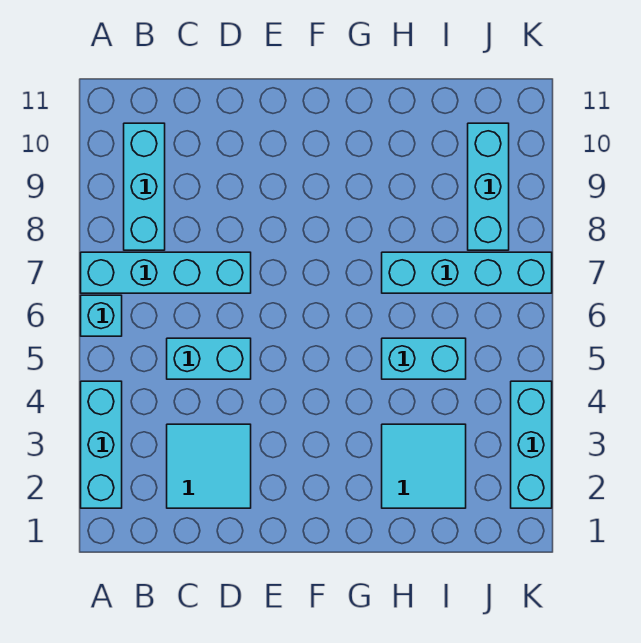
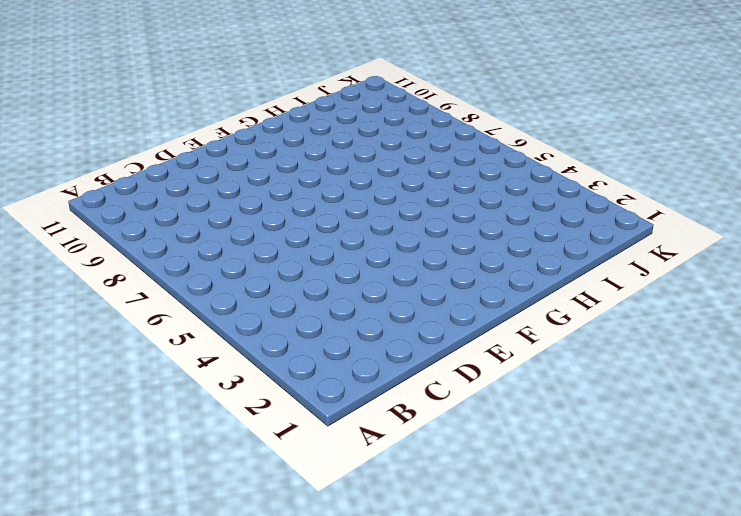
none -> cyan brick A2:A4 level 1
none -> cyan brick A6 level 1

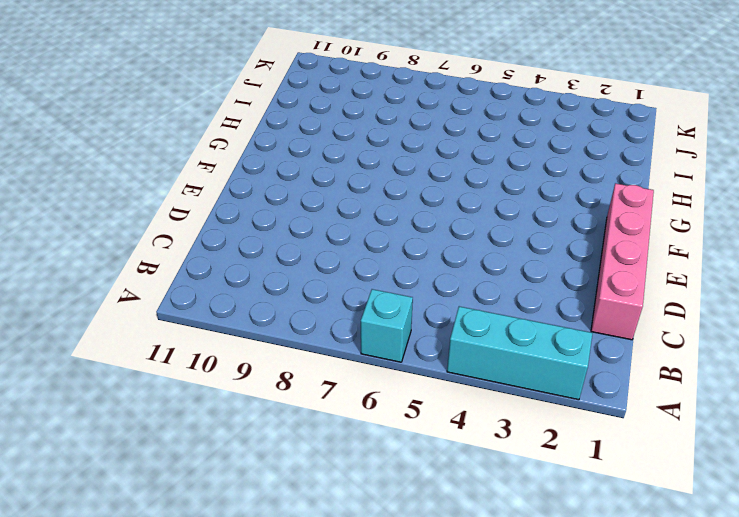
pink brick C1:F1 level 1 -> none
none -> cyan brick A7:D7 level 1
none -> cyan brick B8:B10 level 1

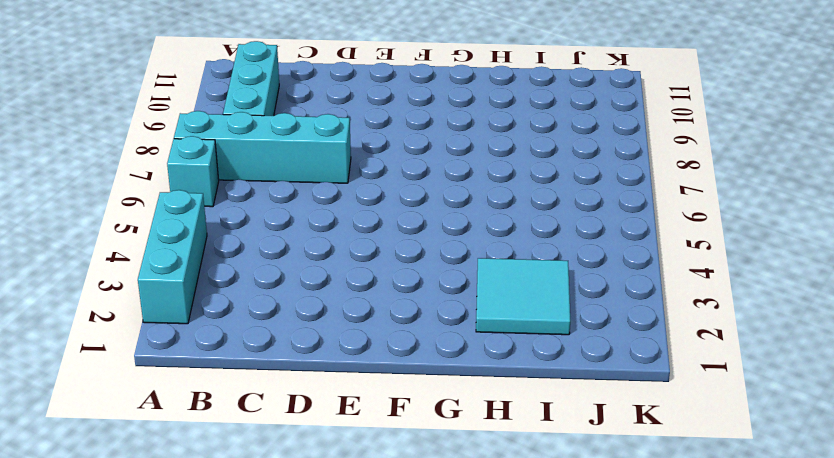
none -> cyan tile C2:D3 level 1
none -> cyan brick C5:D5 level 1

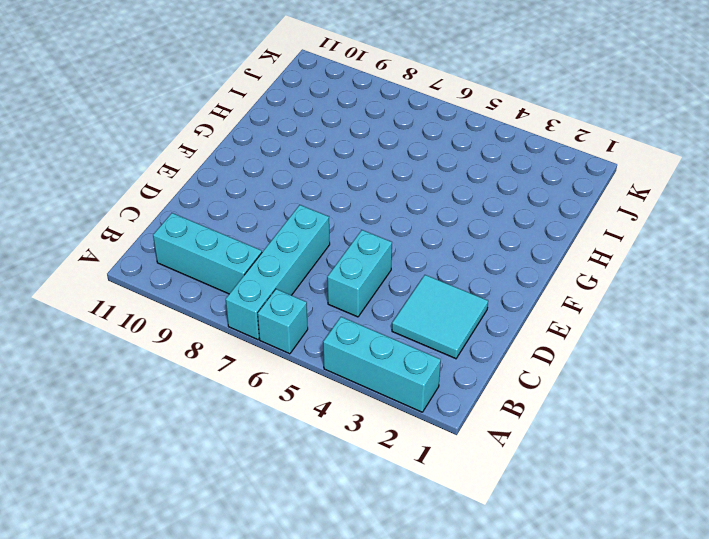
none -> cyan tile H2:I3 level 1
none -> cyan brick H5:I5 level 1

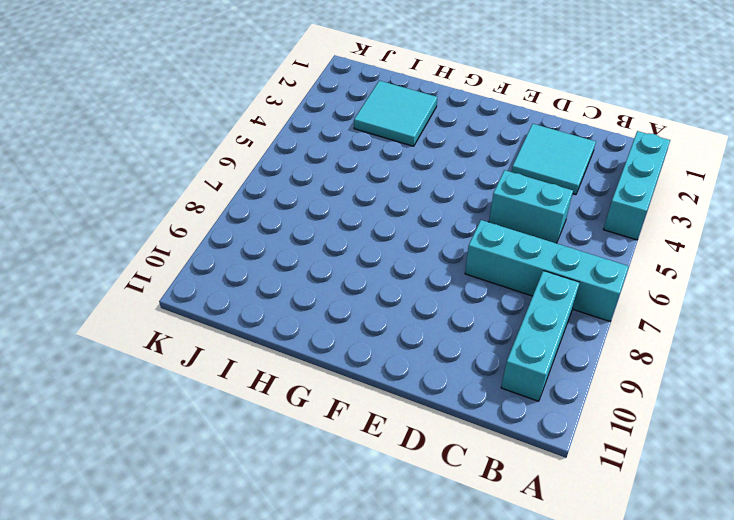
none -> cyan brick A6 level 1
none -> cyan brick H5:I5 level 1

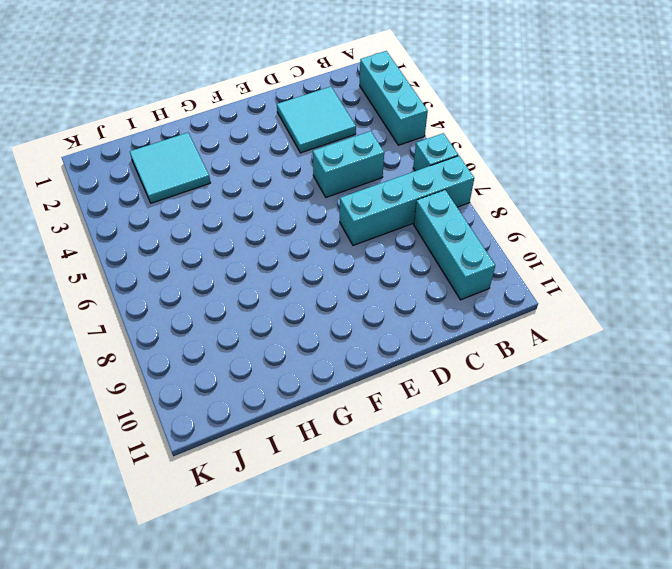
none -> cyan brick H5:I5 level 1
none -> cyan brick H7:K7 level 1

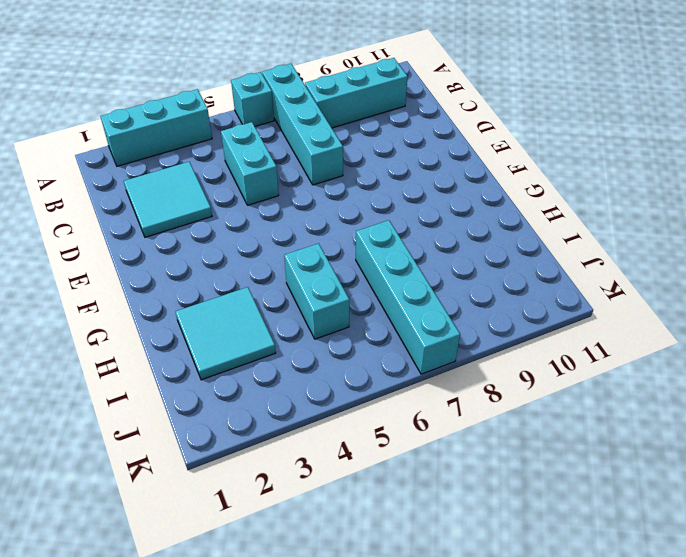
none -> cyan brick J8:J10 level 1
none -> cyan brick K2:K4 level 1

